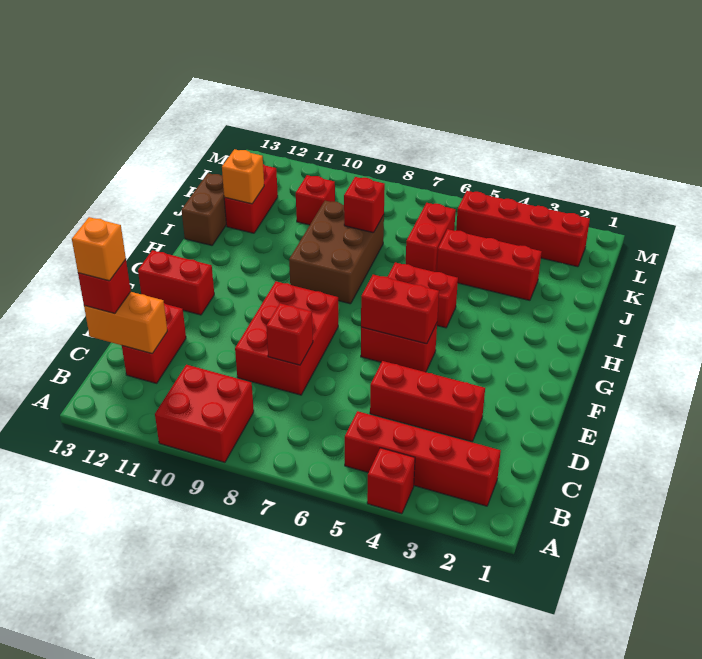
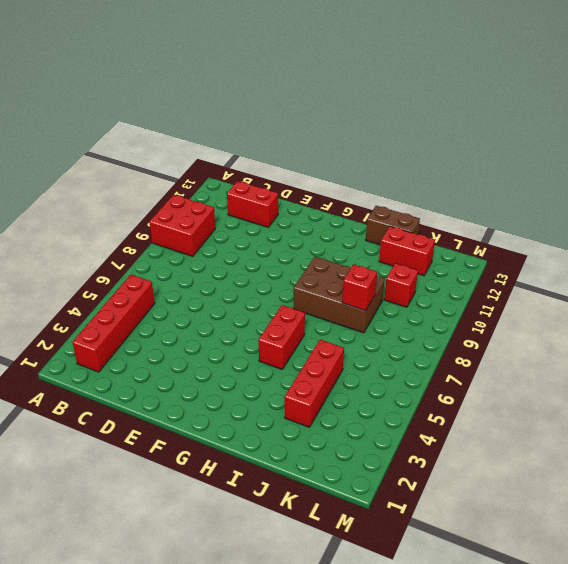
none -> red brick A4 level 1
none -> red brick D3:D5 level 1
none -> red brick D8:F9 level 1

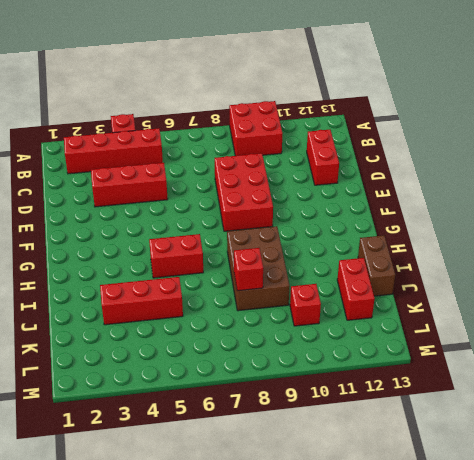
none -> red brick F5:F6 level 1
none -> red brick F12:F13 level 1
none -> red brick J6:K6 level 1

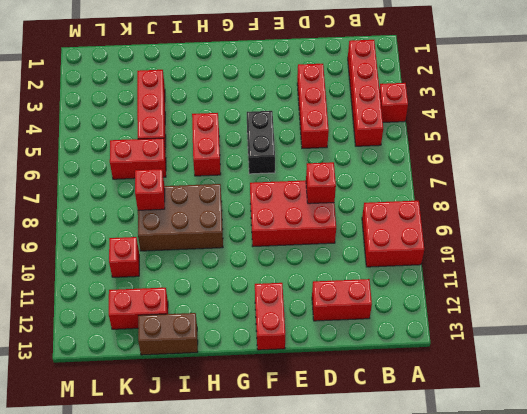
black brick F5:F6 level 1 -> red brick F5:F6 level 1
none -> red brick L2:L5 level 1
none -> orange brick C12:C13 level 2
none -> red brick F5:F6 level 2

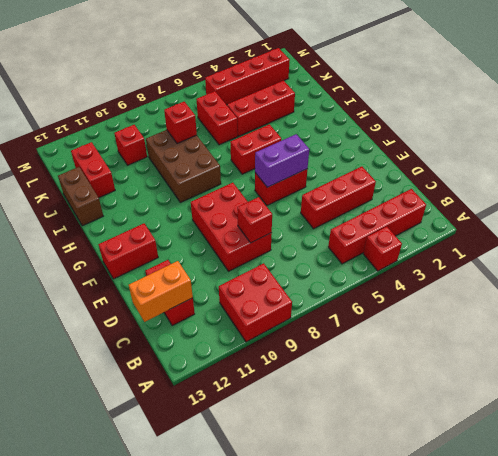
purple brick F5:F6 level 2 -> red brick F5:F6 level 2
none -> orange brick J12 level 2
none -> red brick C13 level 3
none -> orange brick C13 level 4

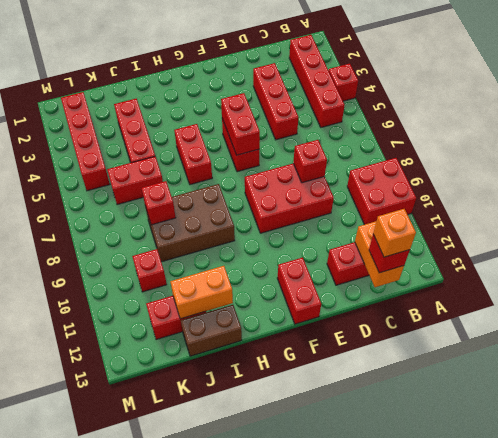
orange brick I12:J12 level 2 -> orange brick J12 level 2

